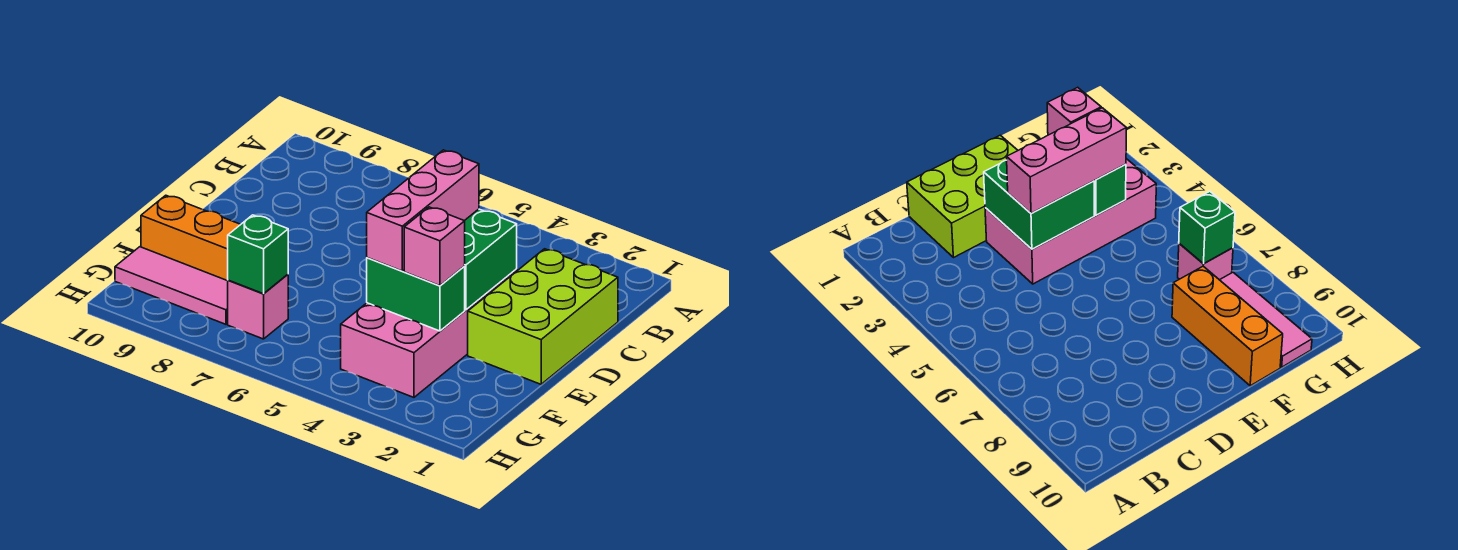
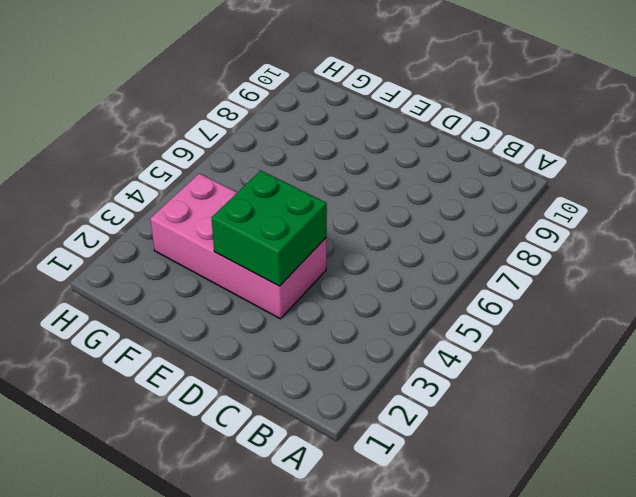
none -> lime brick C1:E2 level 1
none -> orange brick F8:F10 level 1

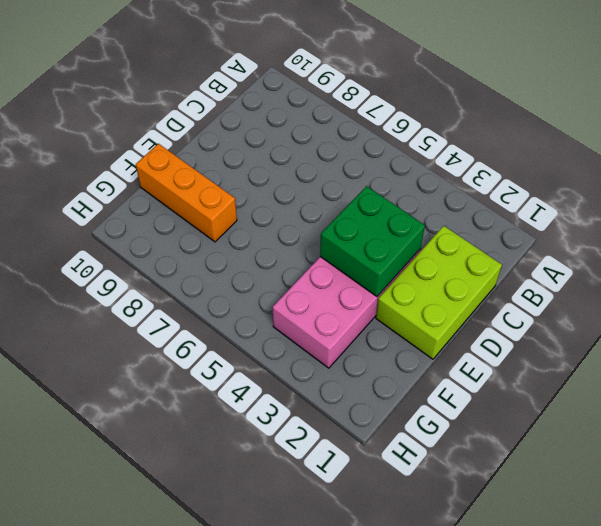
none -> pink brick G7 level 1
none -> pink tile G8:G10 level 1

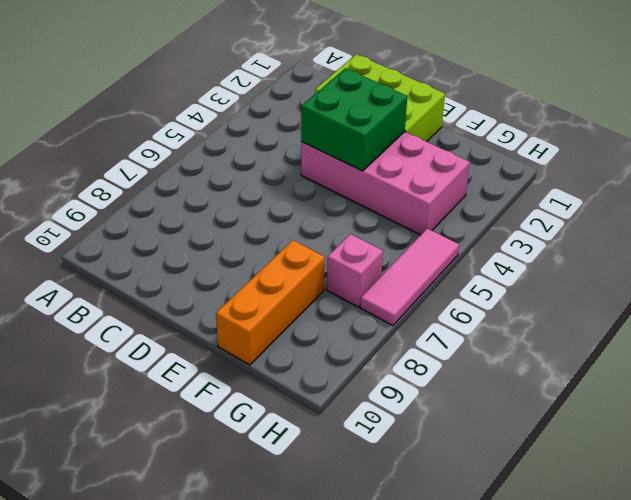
pink tile H5:H7 level 1 -> pink tile G8:G10 level 1
none -> green brick F3:F4 level 2
none -> green brick G7 level 2

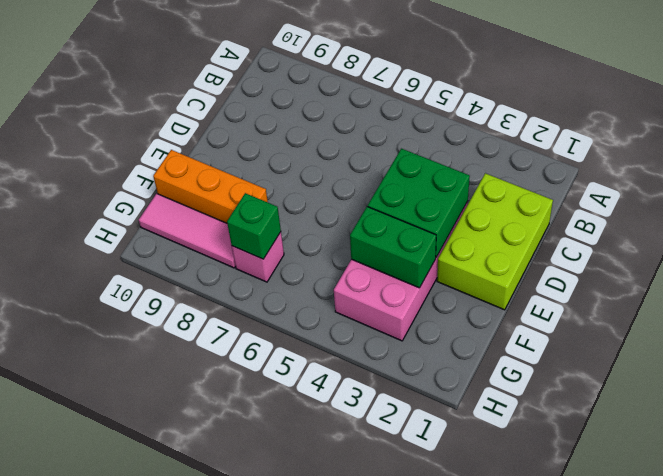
none -> pink brick D4:F4 level 3
none -> pink brick F3 level 3

